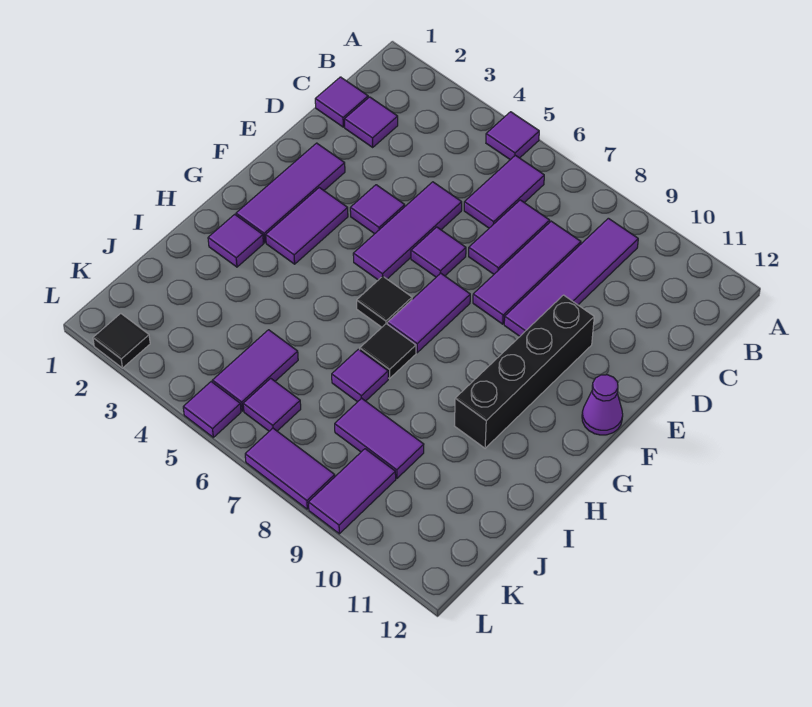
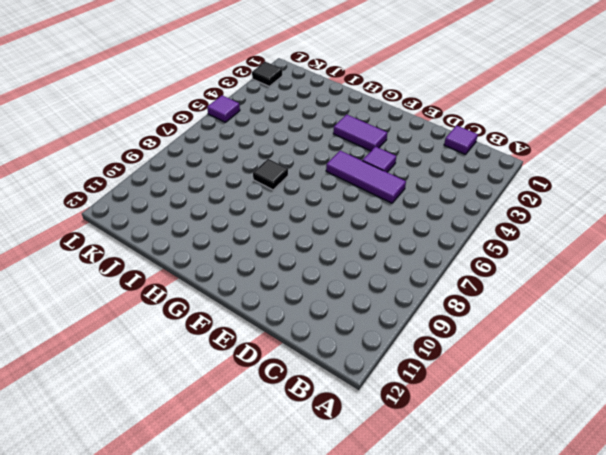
none -> purple tile A5 level 1
none -> purple tile B6:C6 level 1
none -> purple tile B9:E9 level 1

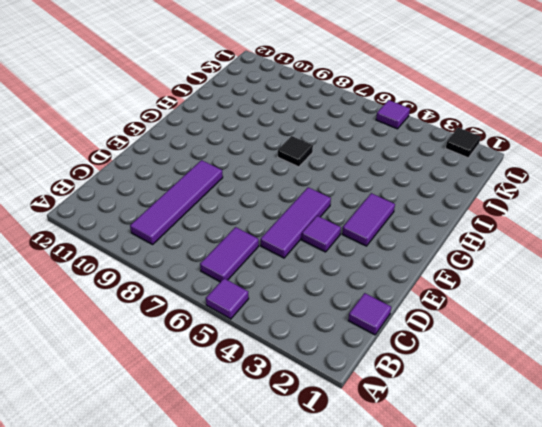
none -> purple tile C2 level 1
none -> purple tile C7:D7 level 1
none -> purple tile C8:E8 level 1

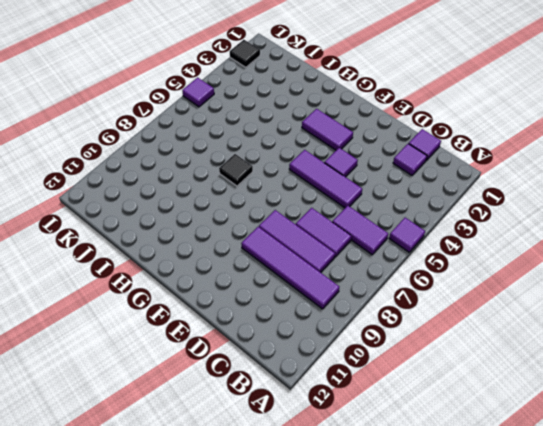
none -> purple tile E2:G2 level 1
none -> purple tile E6 level 1
none -> black brick E10:H10 level 1

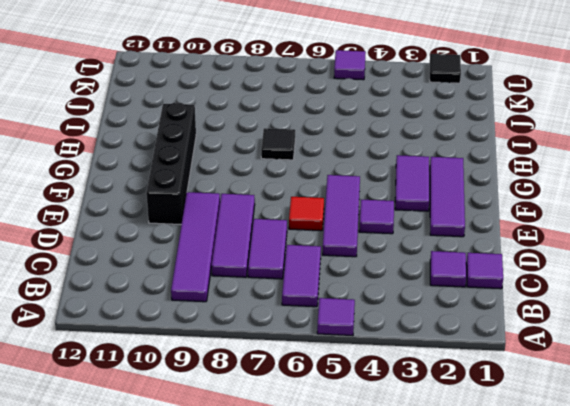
red tile E6 level 1 -> purple tile E6 level 1
none -> purple tile F7:G7 level 1
none -> purple cone F12 level 1
none -> black tile G6 level 1

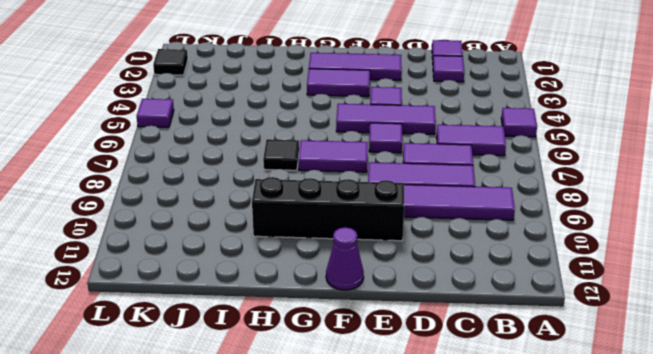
none -> black tile G6 level 1
none -> purple tile H2 level 1
none -> purple tile I7 level 1

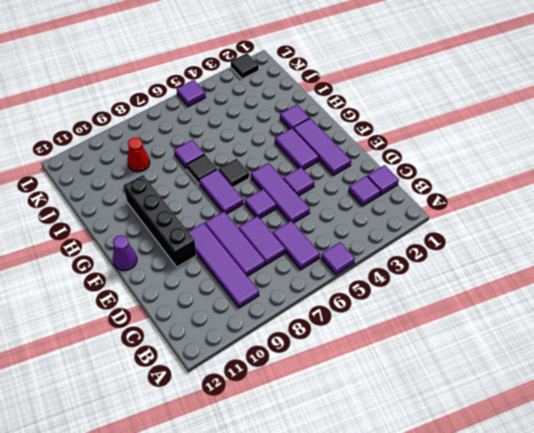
red cone J9 level 1 -> purple tile J8:J9 level 1
none -> purple tile J5:K5 level 1
none -> purple tile K6 level 1
none -> purple tile K9:L9 level 1

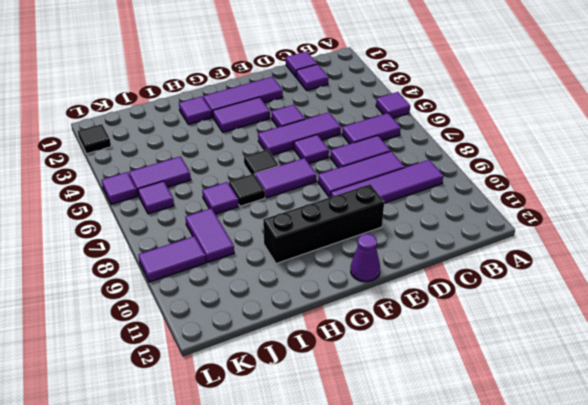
none -> purple tile L7:L8 level 1

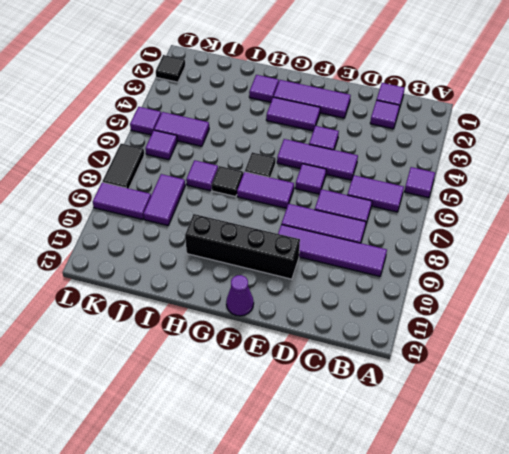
black tile L7:L8 level 1 -> purple tile L7:L8 level 1

